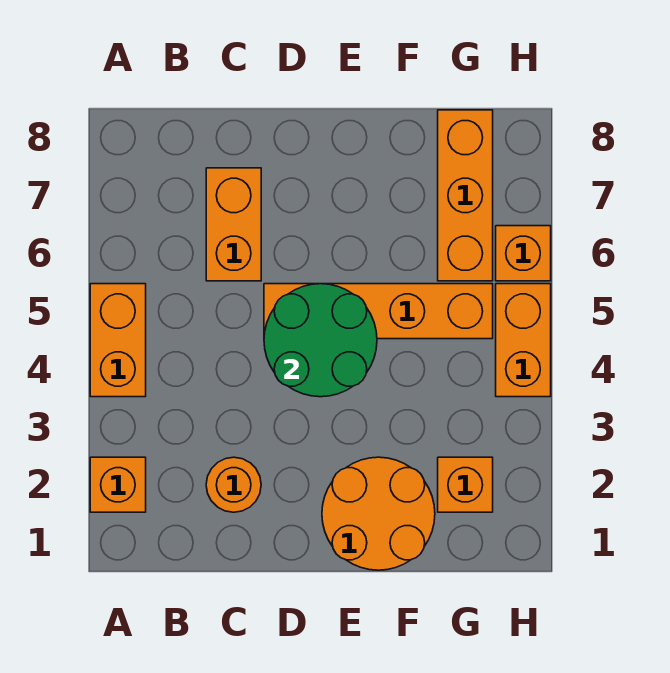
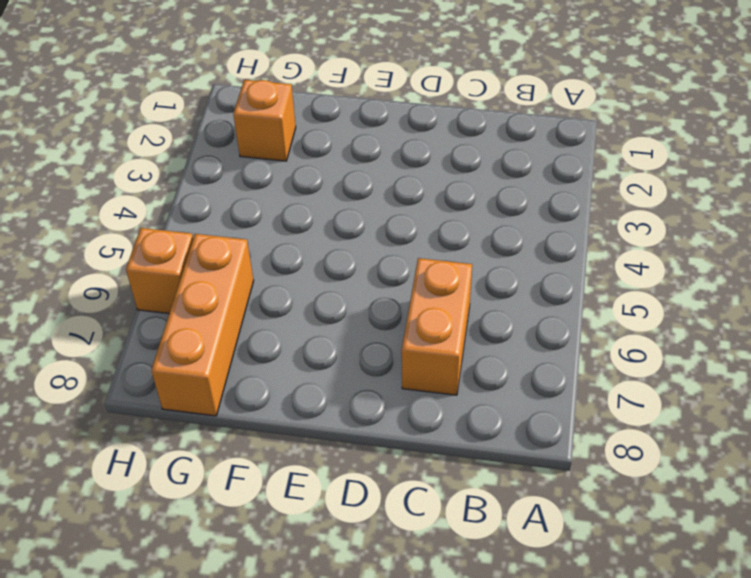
none -> orange brick A2 level 1
none -> orange brick A4:A5 level 1

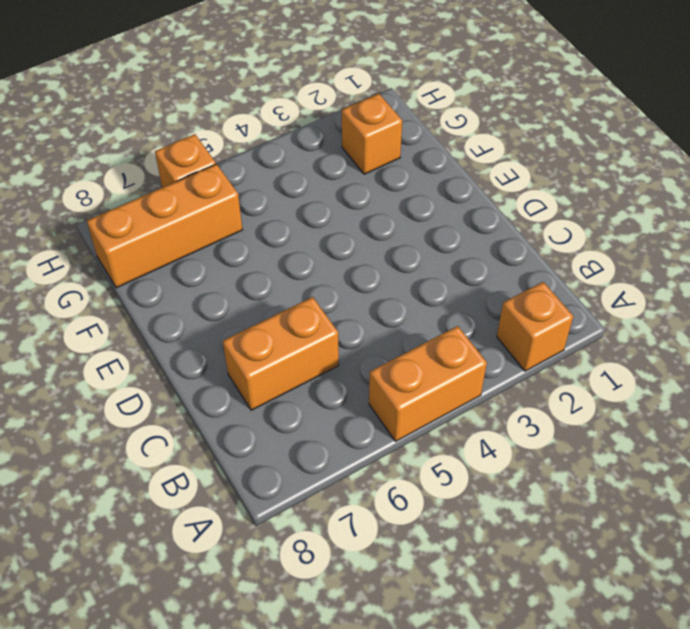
none -> orange round brick C2 level 1
none -> orange brick D5:G5 level 1

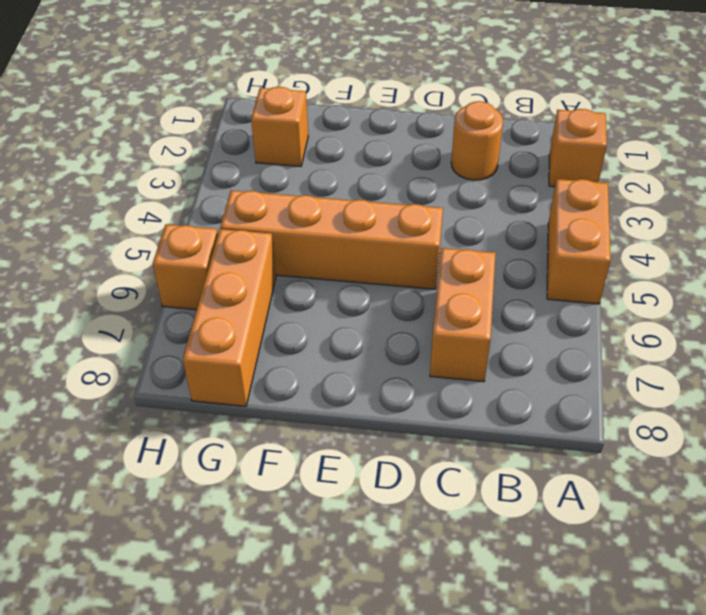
none -> orange round brick E1:F2 level 1
none -> orange brick H4:H5 level 1

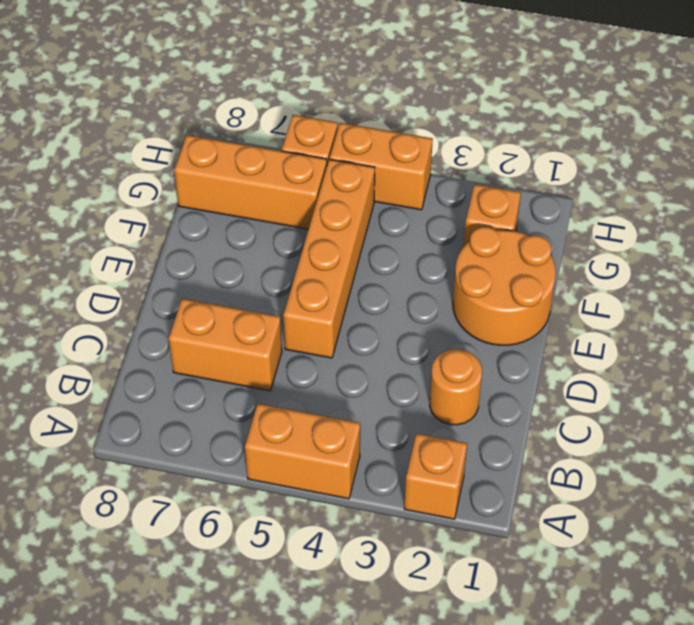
none -> green round brick D4:E5 level 2

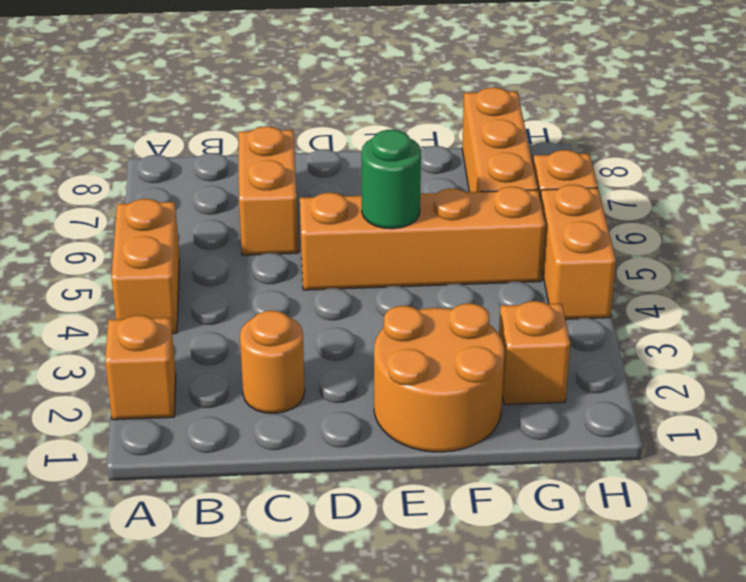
green round brick E5 level 2 -> green round brick D4:E5 level 2

